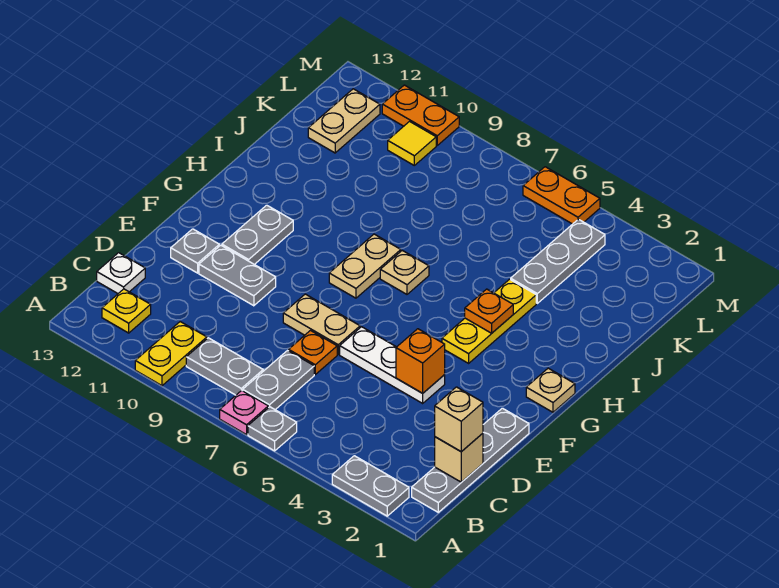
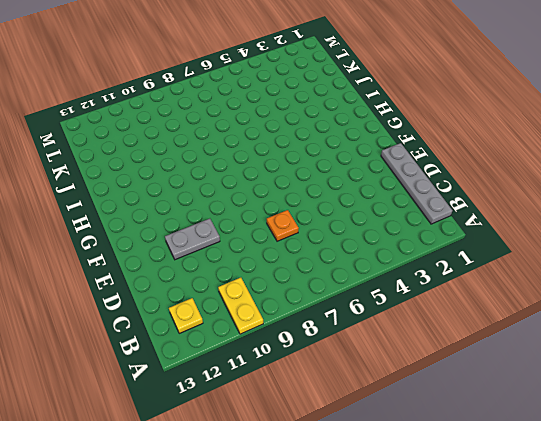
none -> grey plate A2:A3 level 1
none -> grey plate A6 level 1
none -> pink plate A7 level 1

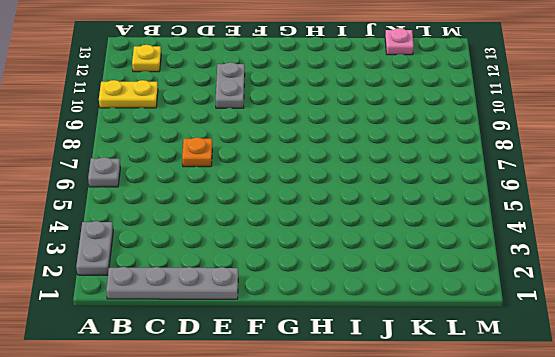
pink plate K13 level 1 -> pink plate A7 level 1
none -> grey plate B7:C7 level 1
none -> grey plate B8:B9 level 1
none -> white plate C13 level 1

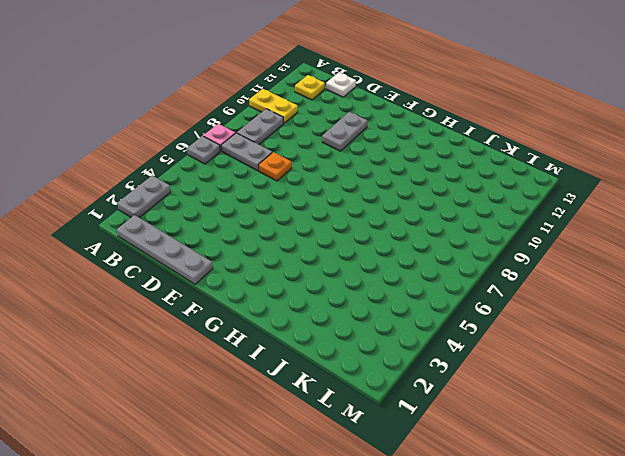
none -> white plate E4:E6 level 1
none -> tan plate E7:E8 level 1
none -> grey plate E12 level 1

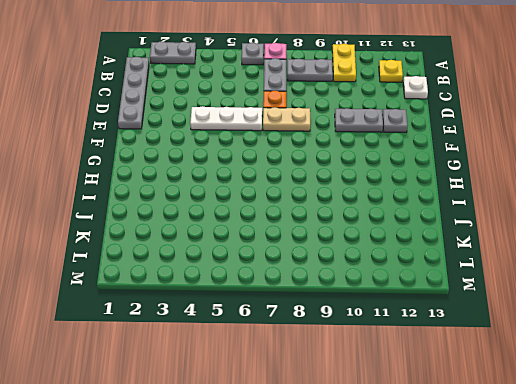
none -> grey plate F11:G11 level 1
none -> tan plate G1 level 1
none -> yellow plate G4:I4 level 1

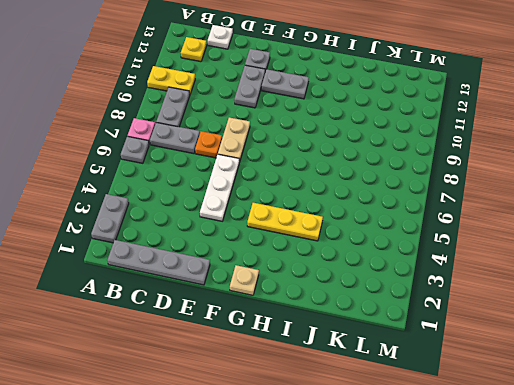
none -> tan plate G8:H8 level 1
none -> tan plate H7 level 1
none -> grey plate J4:L4 level 1

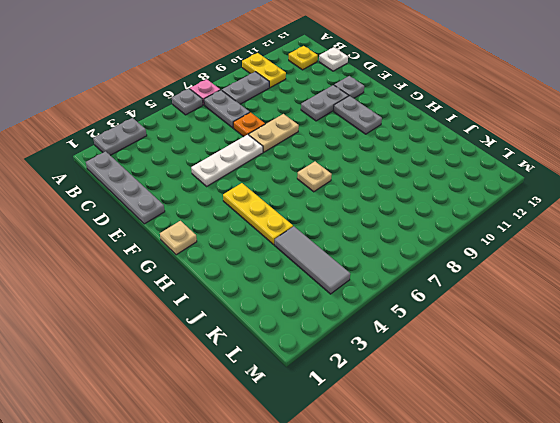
grey tile J4:L4 level 1 -> grey plate J4:L4 level 1
none -> tan plate G8:H8 level 1
none -> tan plate K12:L12 level 1
none -> yellow tile L10 level 1

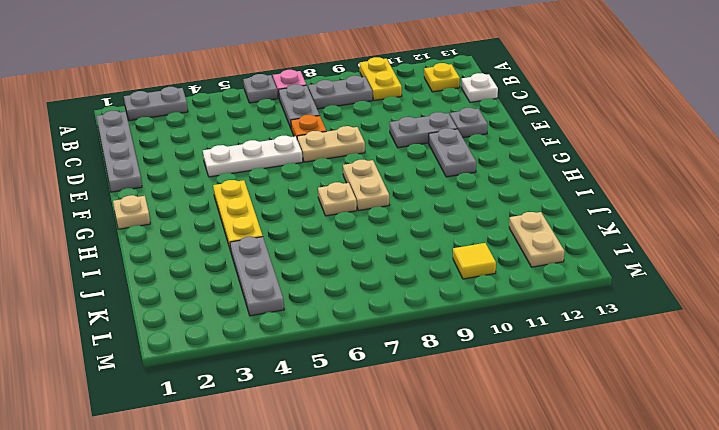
none -> orange plate M5:M6 level 1
none -> orange plate M10:M11 level 1
none -> tan brick C1 level 2

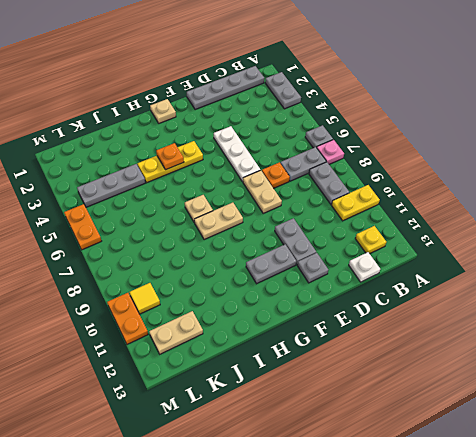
none -> tan brick C1 level 2
none -> orange brick E4 level 2
none -> tan brick C1 level 3

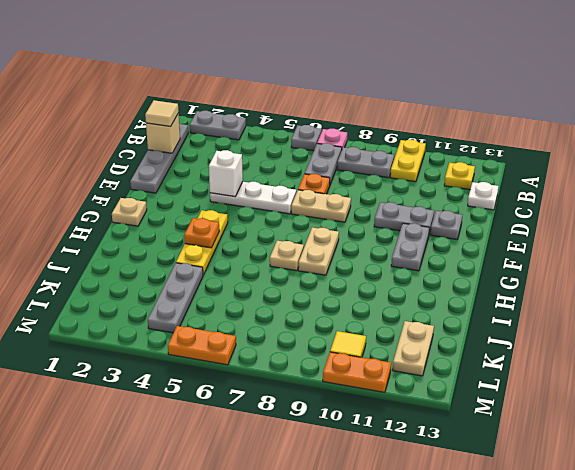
tan tile C1 level 3 -> tan brick C1 level 3
white brick E4 level 2 -> orange brick E4 level 2

